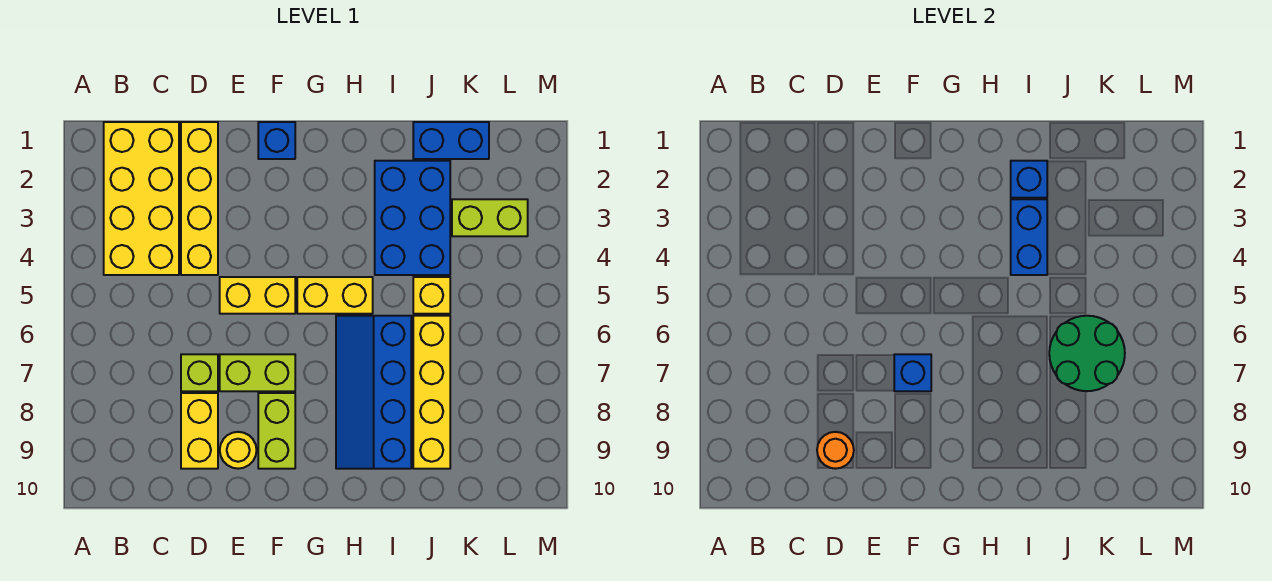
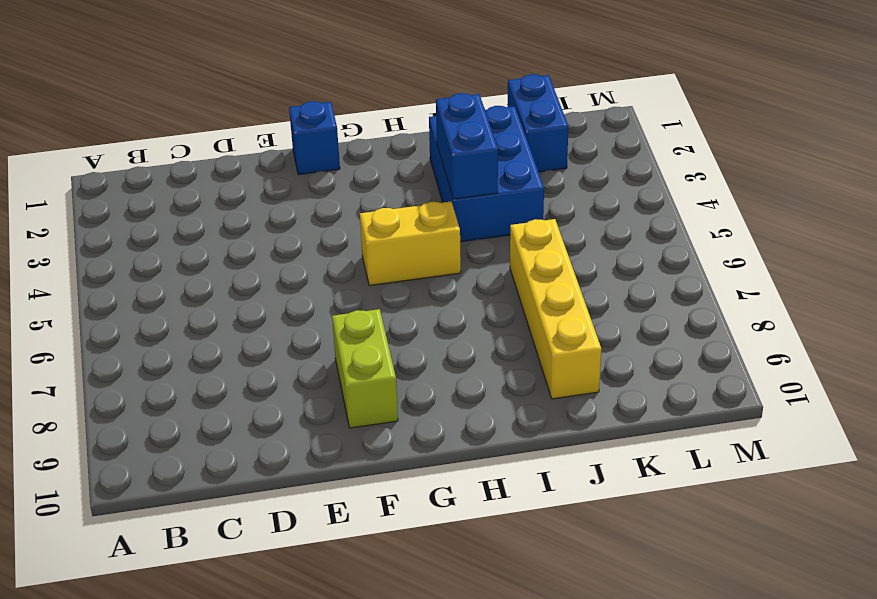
blue brick K1:K2 level 1 -> blue brick J1:K1 level 1
none -> yellow brick B1:C4 level 1
none -> yellow brick D1:D4 level 1
none -> lime brick D7 level 1

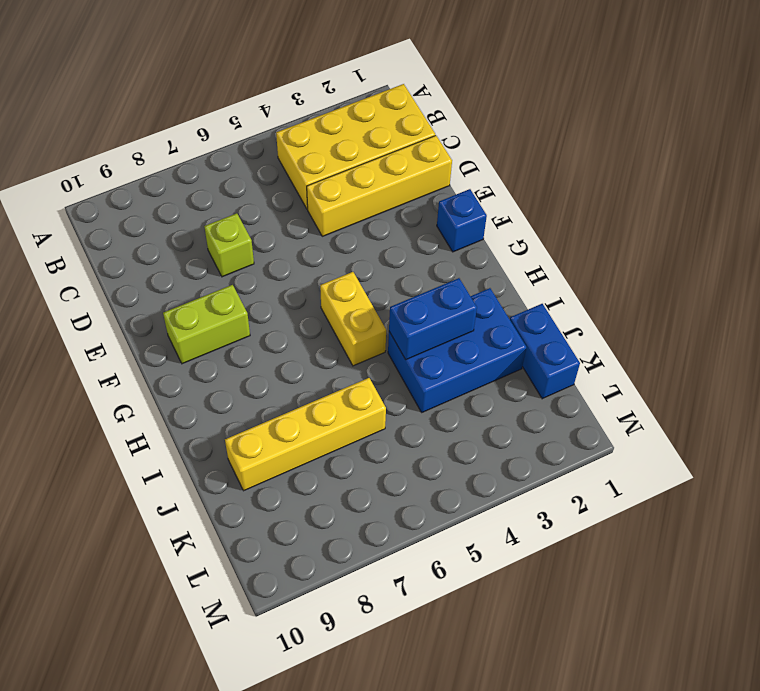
none -> yellow brick D8:D9 level 1
none -> yellow brick E5:F5 level 1
none -> lime brick E7:F7 level 1

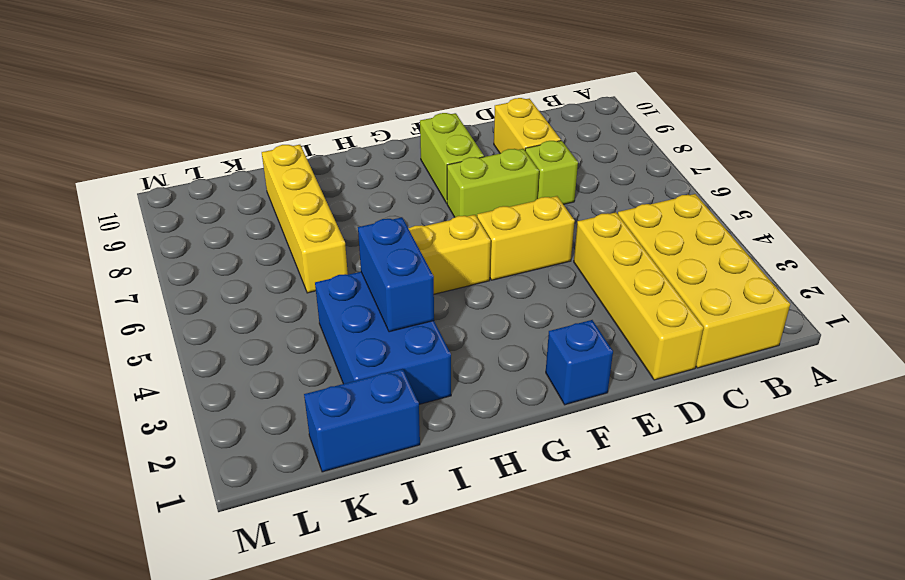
none -> yellow round brick E9 level 1
none -> blue slope H6:I9 level 1 top I
none -> yellow brick J5 level 1

